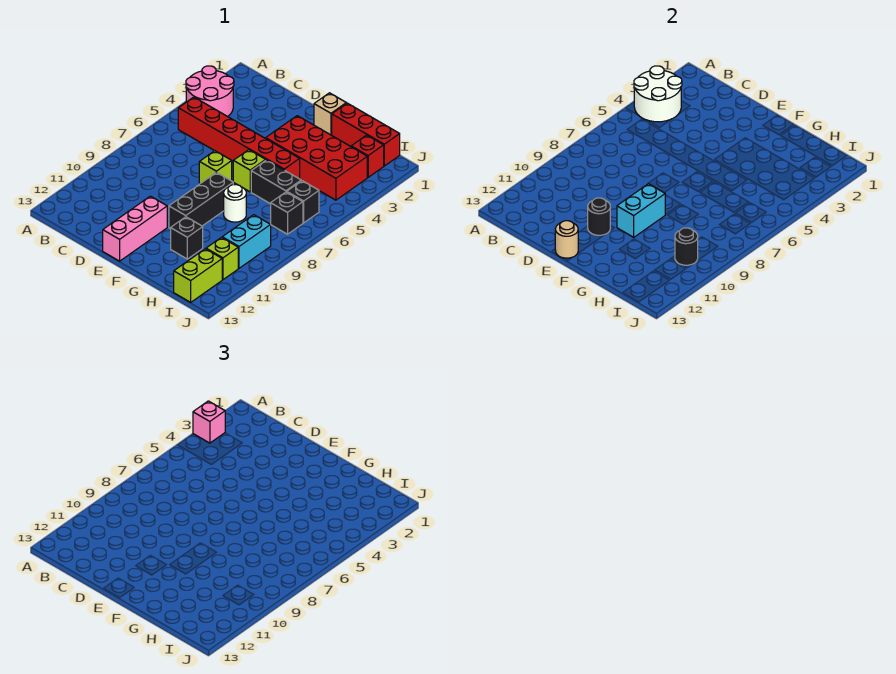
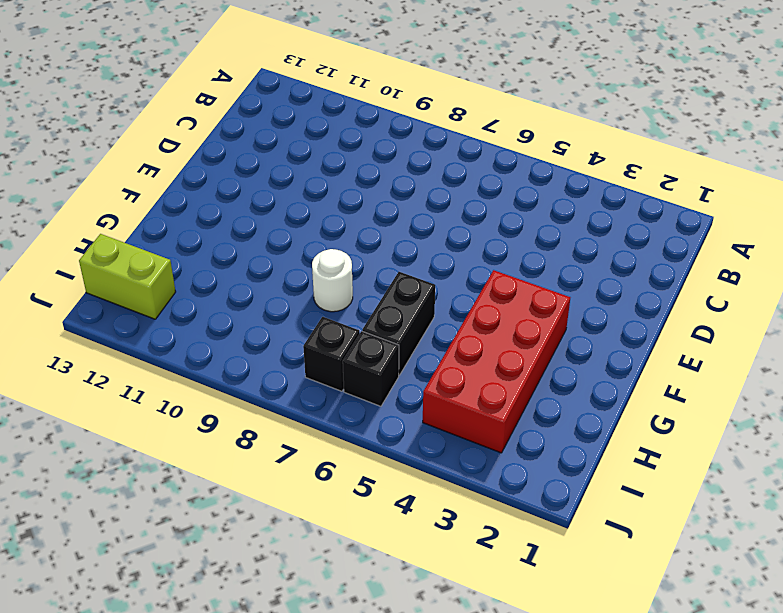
none -> pink round brick A3:B4 level 1
none -> red brick B5:G5 level 1
none -> lime brick E7 level 1

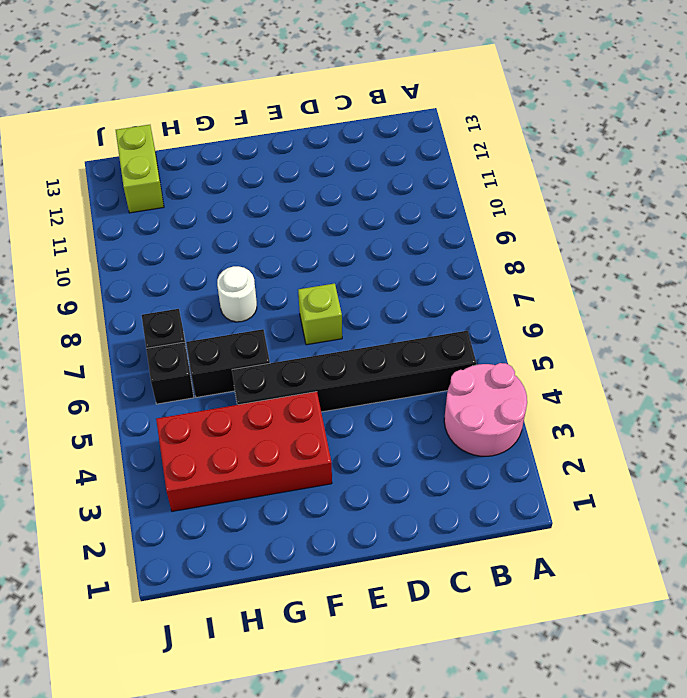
black brick B5:G5 level 1 -> red brick B5:G5 level 1
none -> pink brick E11:E13 level 1
none -> tan brick F1 level 1
none -> lime brick F6 level 1

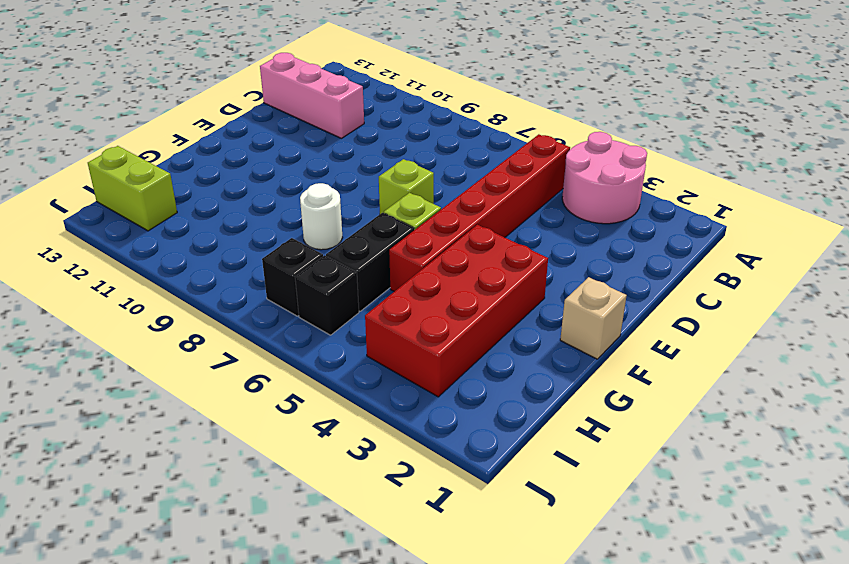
pink brick C11:C13 level 1 -> pink brick E11:E13 level 1
none -> black brick F8:F10 level 1
none -> red brick G1:I1 level 1
none -> black brick G11 level 1

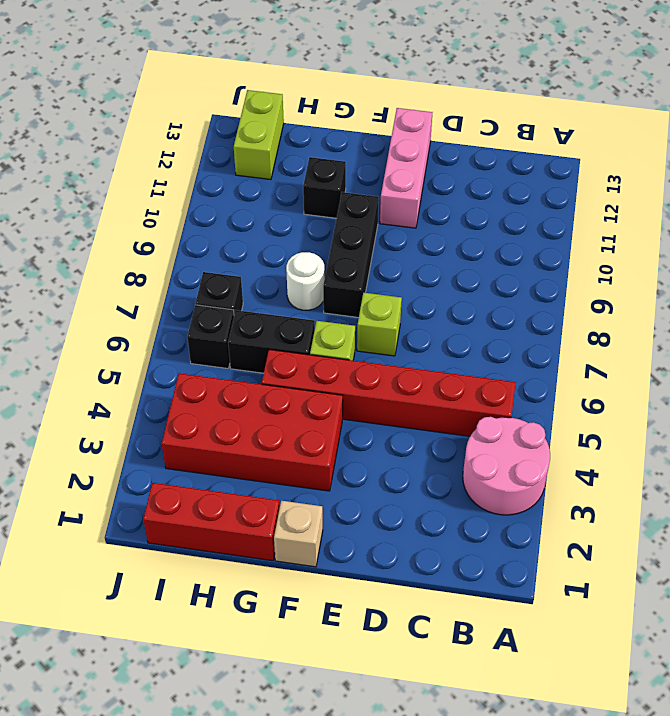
none -> red brick I2 level 1
none -> cyan brick I9:I10 level 1
none -> lime brick I11 level 1

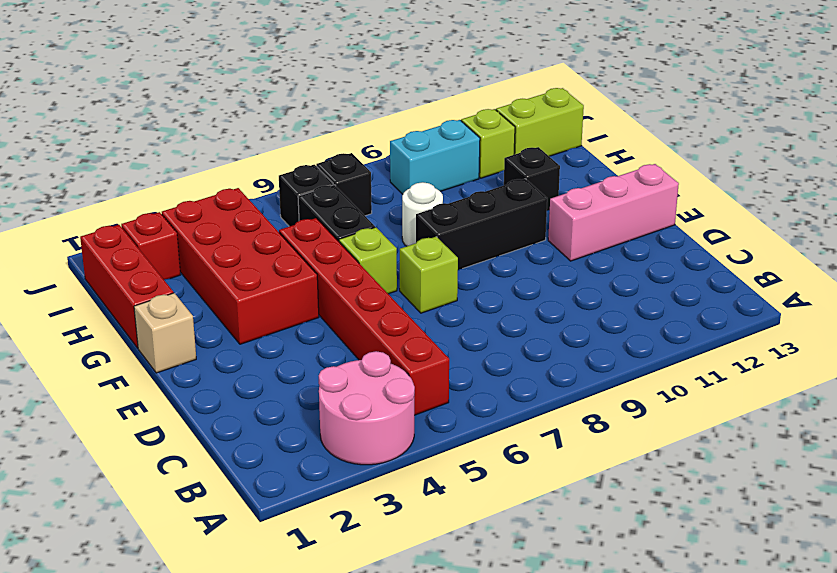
none -> white round brick A3:B4 level 2
none -> black round brick E11 level 2
none -> tan round brick E13 level 2

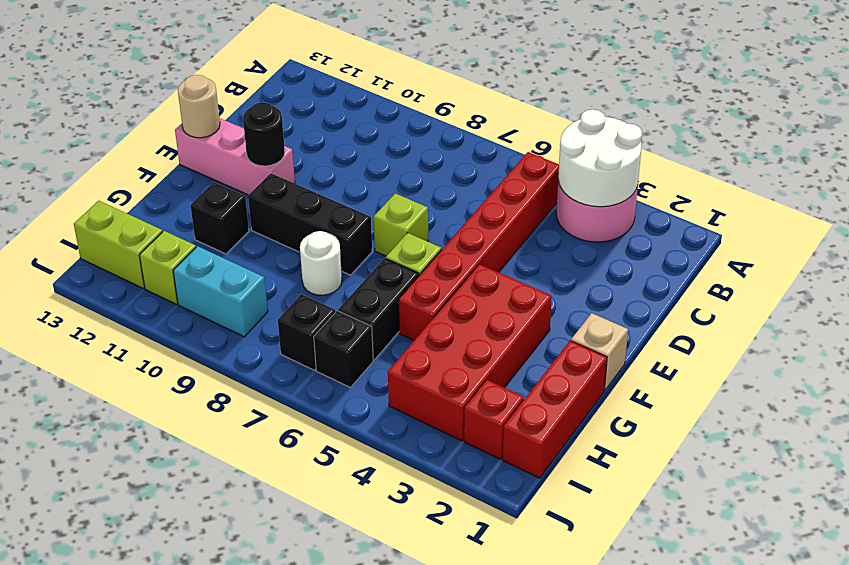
none -> cyan brick F9:F10 level 2
none -> black round brick I10 level 2
none -> pink brick A3 level 3

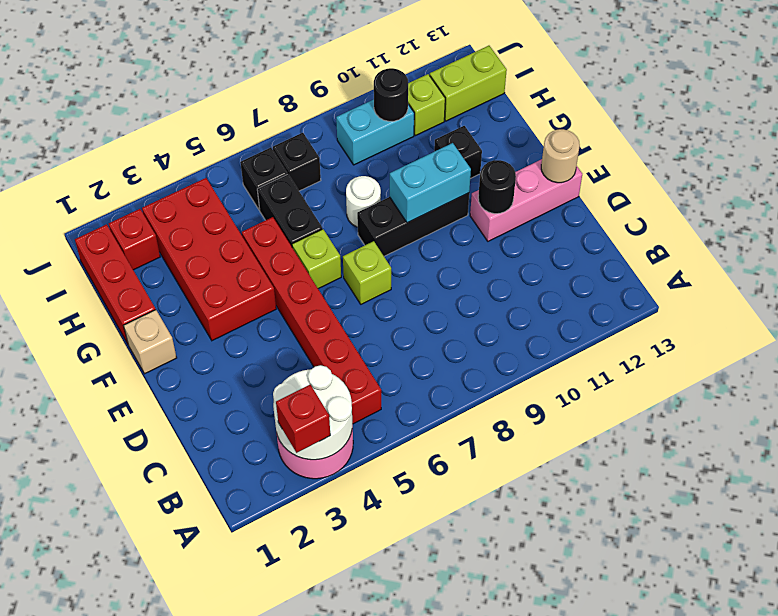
red brick A3 level 3 -> pink brick A3 level 3

